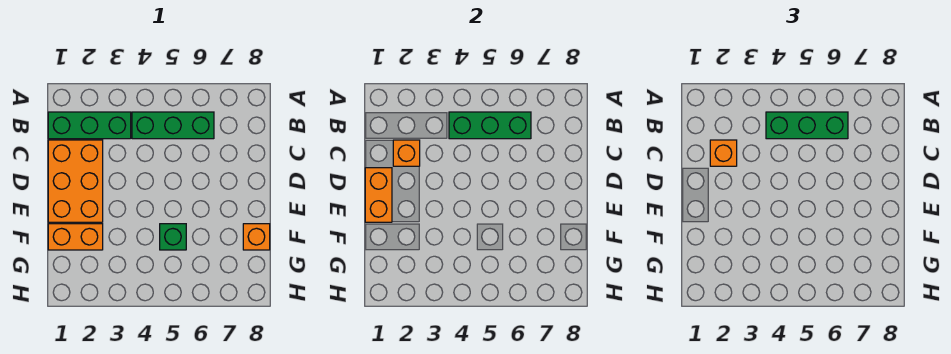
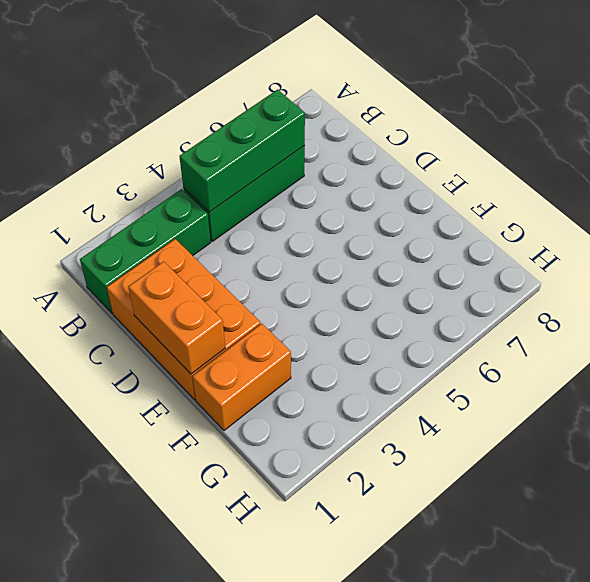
none -> green brick F5 level 1
none -> orange brick F8 level 1

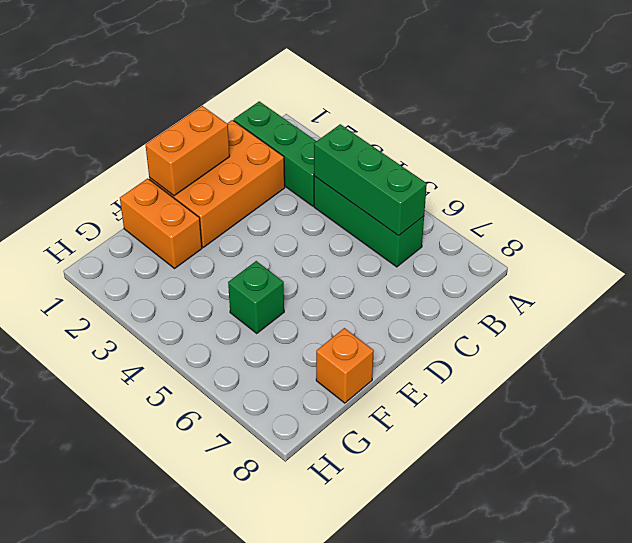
none -> orange brick C2 level 2
none -> green brick B4:B6 level 3

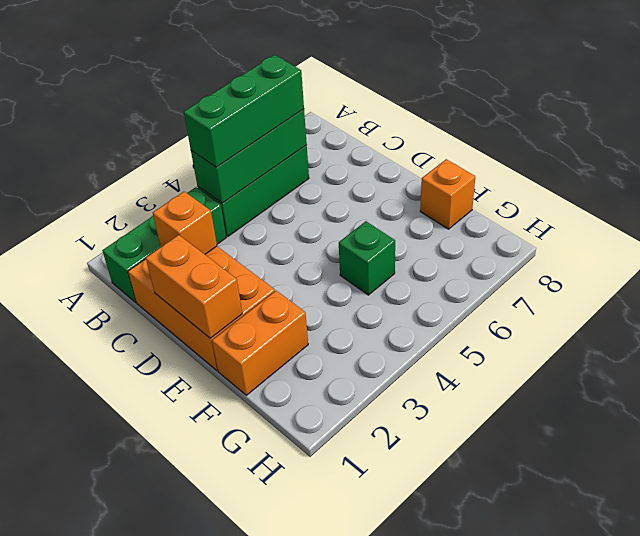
none -> orange brick C2 level 3

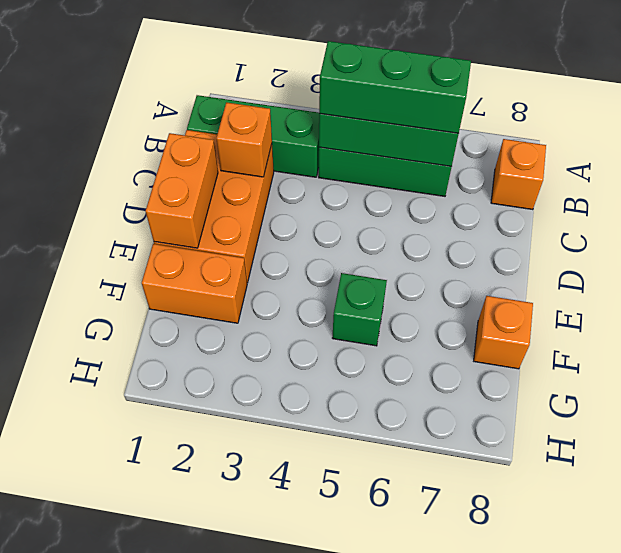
orange brick B8 level 1 -> orange brick C2 level 3

